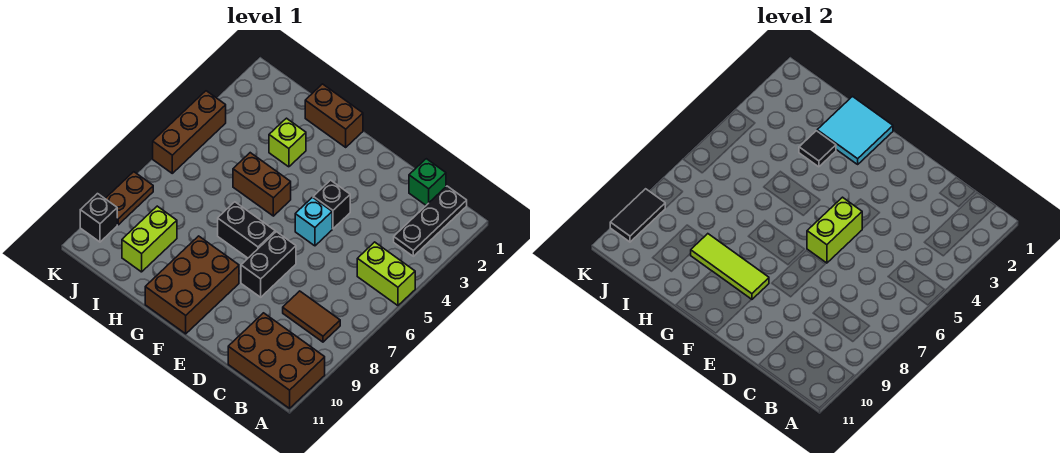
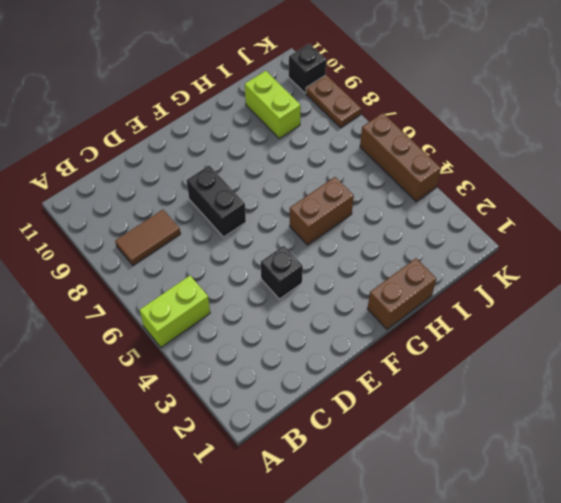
none -> brown brick A10:C11 level 1
none -> black plate B1:B3 level 1
none -> green brick C1 level 1

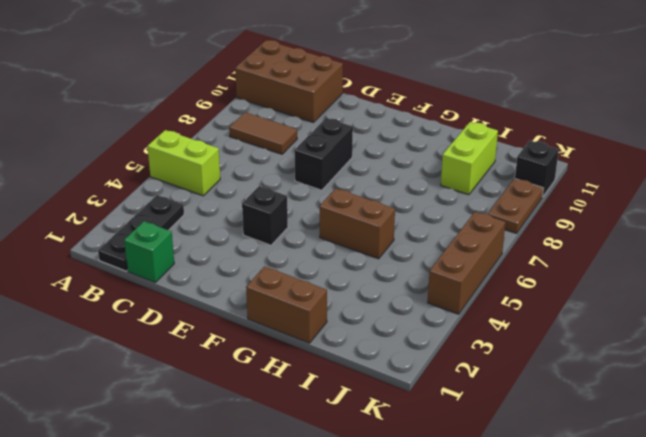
none -> cyan brick E5 level 1
none -> black brick F7:G7 level 1
none -> brown brick F9:G11 level 1

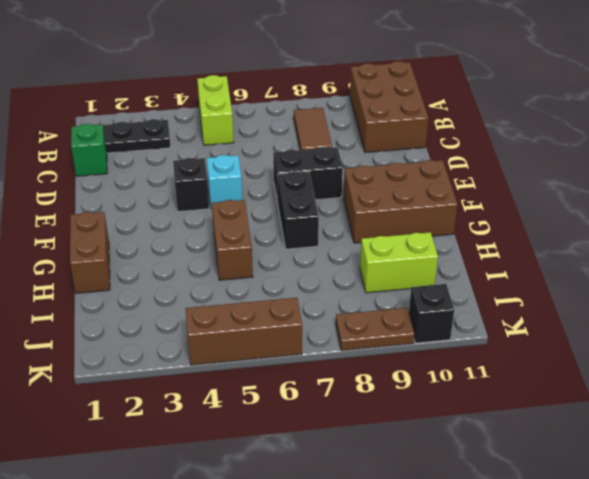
none -> lime brick H3 level 1
none -> lime brick E5:E6 level 2
none -> lime tile F9:H9 level 2

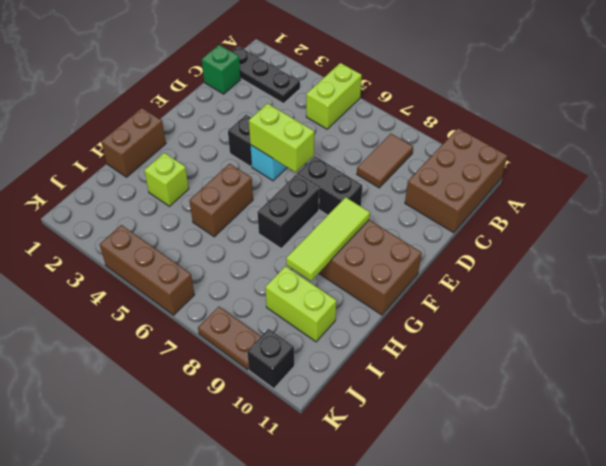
none -> cyan tile G1:H2 level 2
none -> black tile H3 level 2
none -> black tile K9:K10 level 2

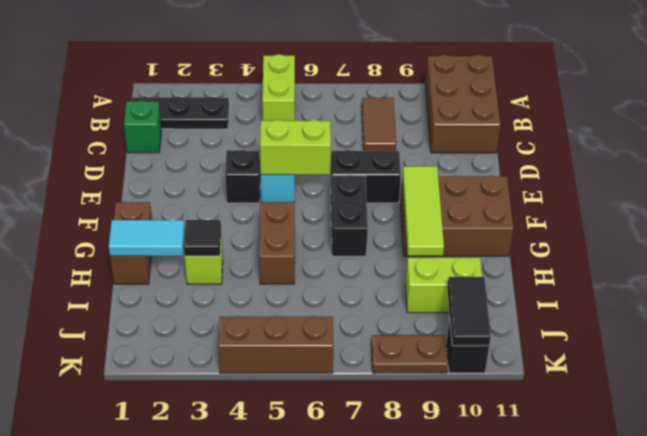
cyan tile H1:H2 level 2 -> cyan tile G1:H2 level 2
black tile J10:K10 level 2 -> black tile K9:K10 level 2

